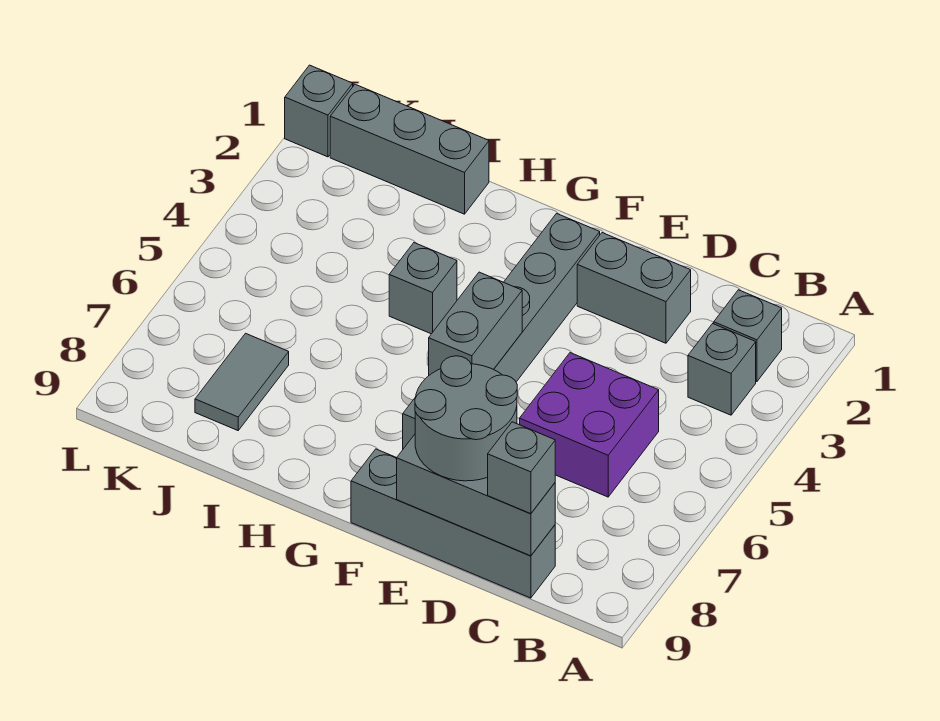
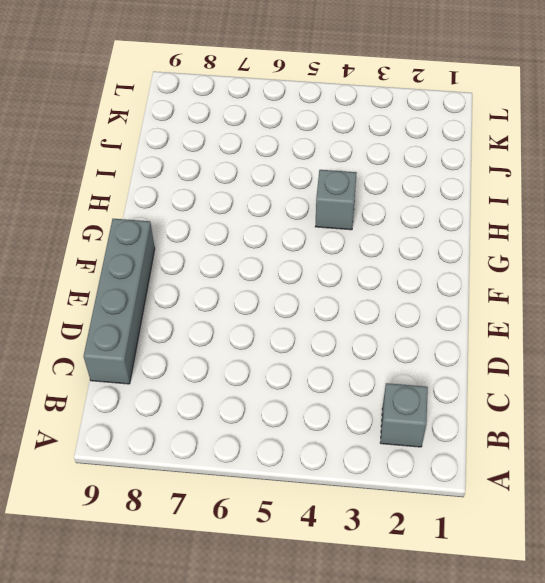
none -> grey brick B3 level 1
none -> purple brick C5:D6 level 1
none -> grey brick D2:E2 level 1

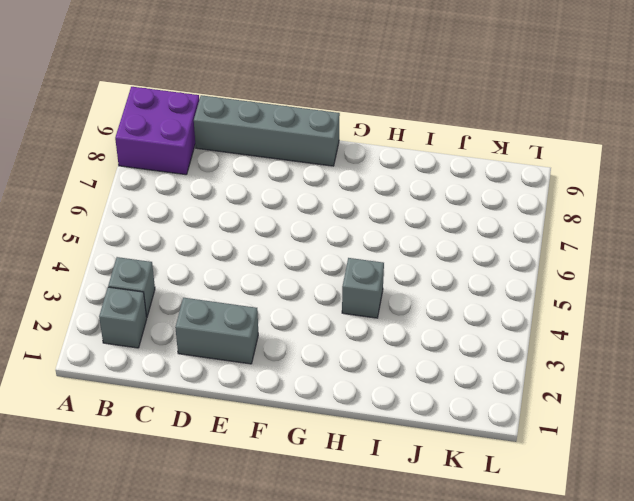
purple brick A8:B9 level 1 -> purple brick C5:D6 level 1
none -> grey brick F2:F7 level 1
none -> grey brick I1:K1 level 1
none -> grey tile J7:J8 level 1

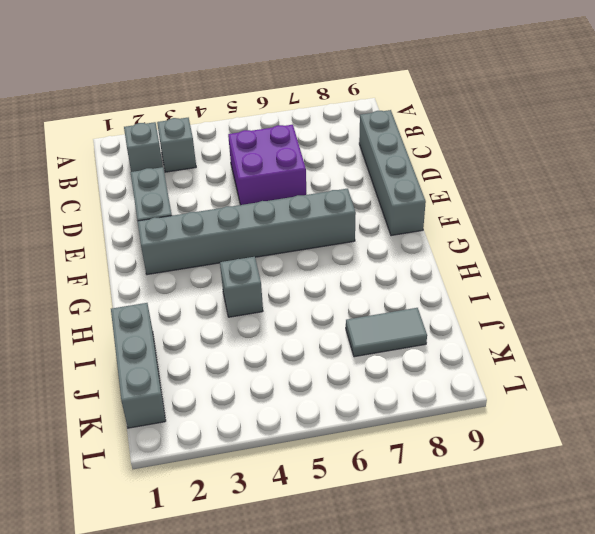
none -> grey brick L1 level 1
none -> grey brick C9:E9 level 2
none -> grey brick F5:F6 level 2

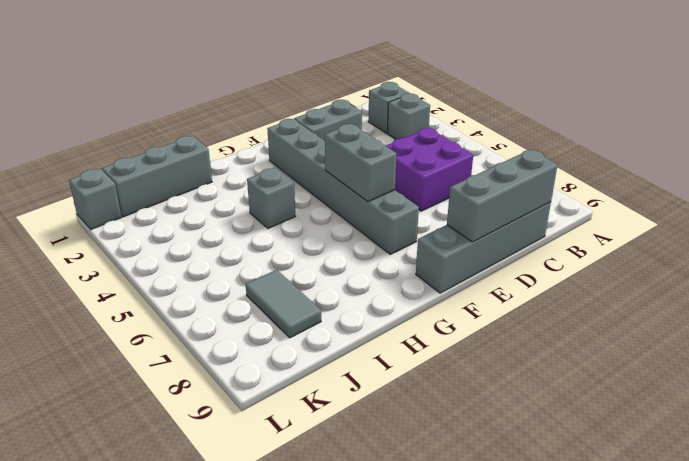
none -> grey brick C9 level 3
none -> grey round brick D8:E9 level 3

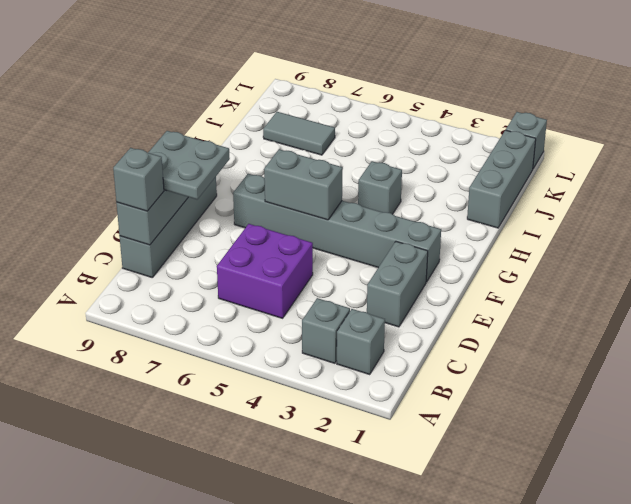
grey plate D8:E9 level 3 -> grey round brick D8:E9 level 3

